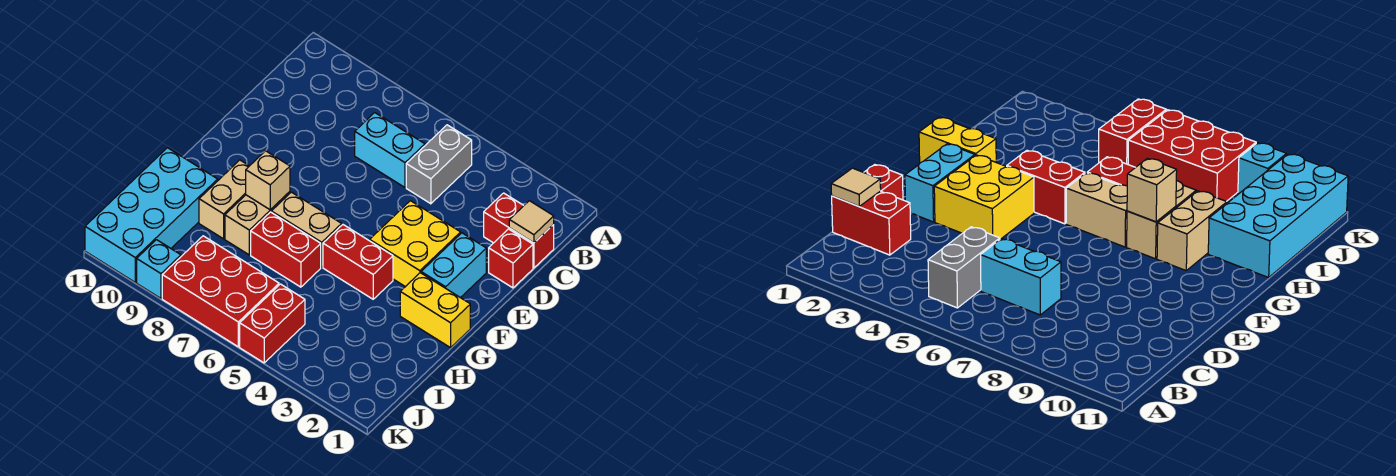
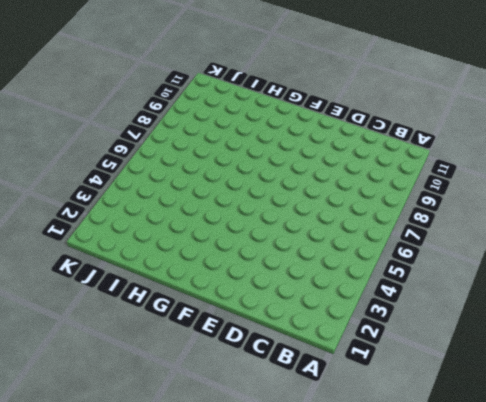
none -> grey brick B5:C5 level 1
none -> red brick C1:C2 level 1
none -> cyan brick C6:C7 level 1

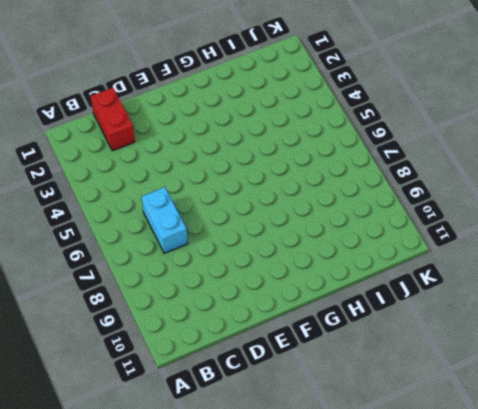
none -> grey brick B5:C5 level 1
none -> red brick D1 level 1
none -> cyan brick E2:F2 level 1

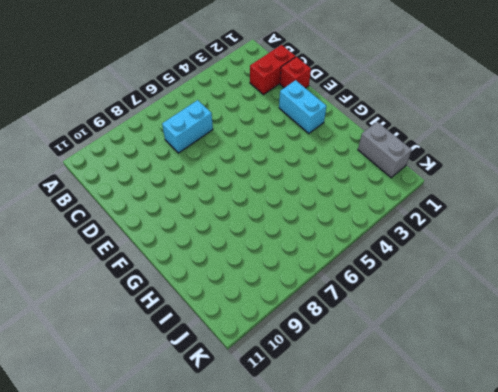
grey brick I1:J1 level 1 -> grey brick B5:C5 level 1
none -> yellow brick E3:F4 level 1
none -> yellow brick G1:G2 level 1
none -> red brick G4:G5 level 1

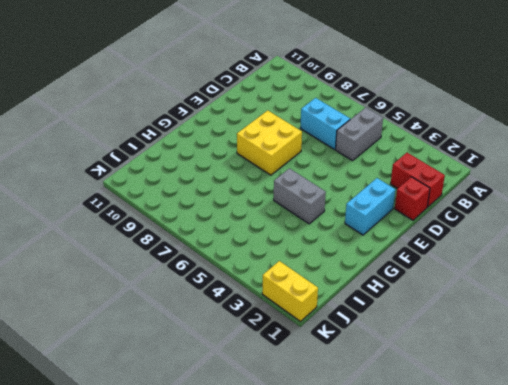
yellow brick E7:F8 level 1 -> yellow brick E3:F4 level 1
grey brick G4:G5 level 1 -> red brick G4:G5 level 1
yellow brick K1:K2 level 1 -> yellow brick G1:G2 level 1
none -> tan brick G6:G7 level 1
none -> tan brick G8:H8 level 1
none -> tan brick G9:H9 level 1

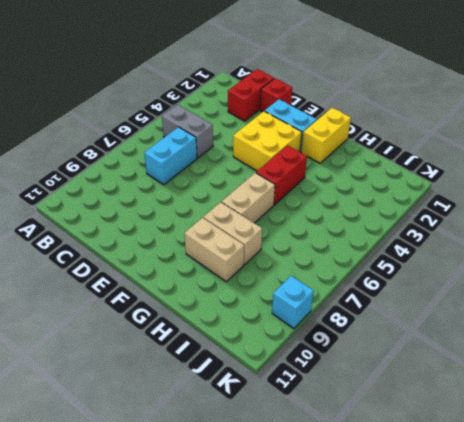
none -> red brick H6:H7 level 1
none -> cyan brick H10:K11 level 1
none -> red brick J5:K5 level 1

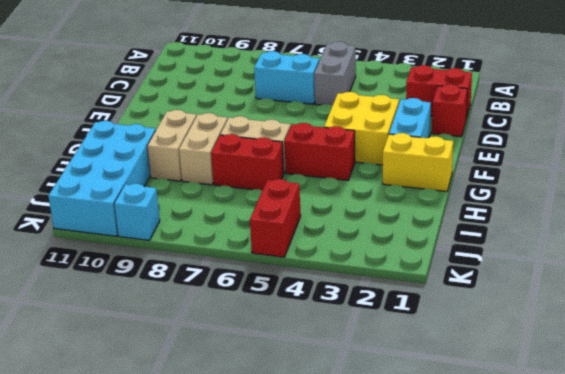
none -> red brick J6:K8 level 1
none -> tan tile C1 level 2
none -> tan brick G8 level 2

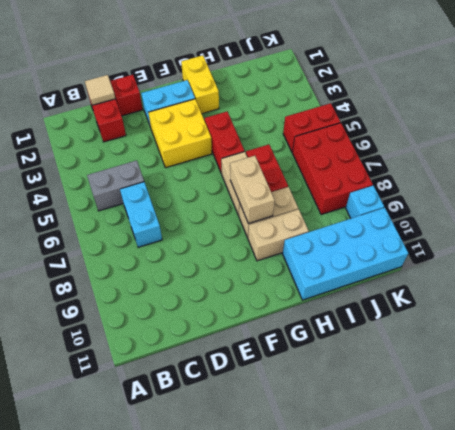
tan brick G7:G8 level 2 -> tan brick G8 level 2

